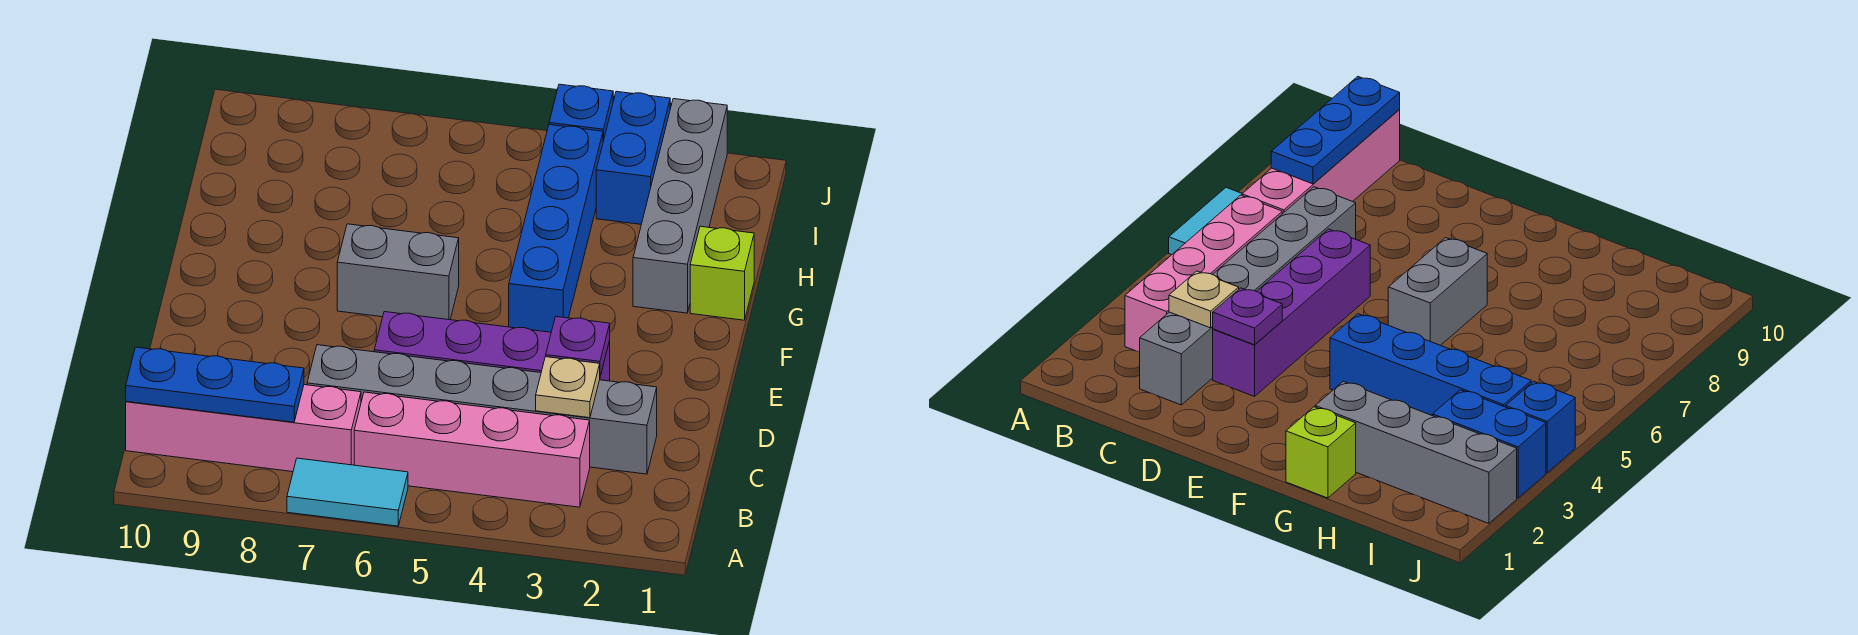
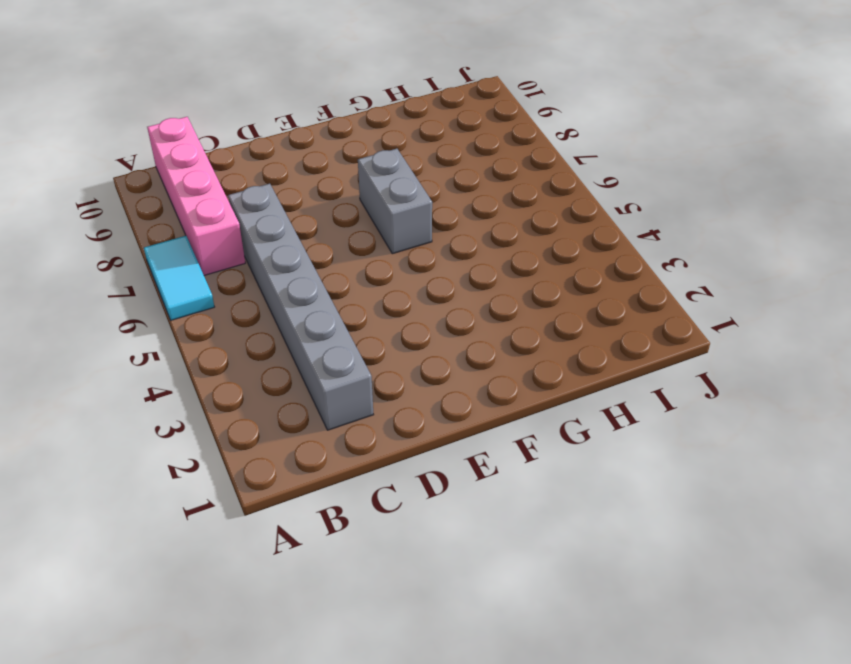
none -> pink brick B3:B6 level 1
none -> purple brick D3:D6 level 1
none -> blue brick F4:I4 level 1

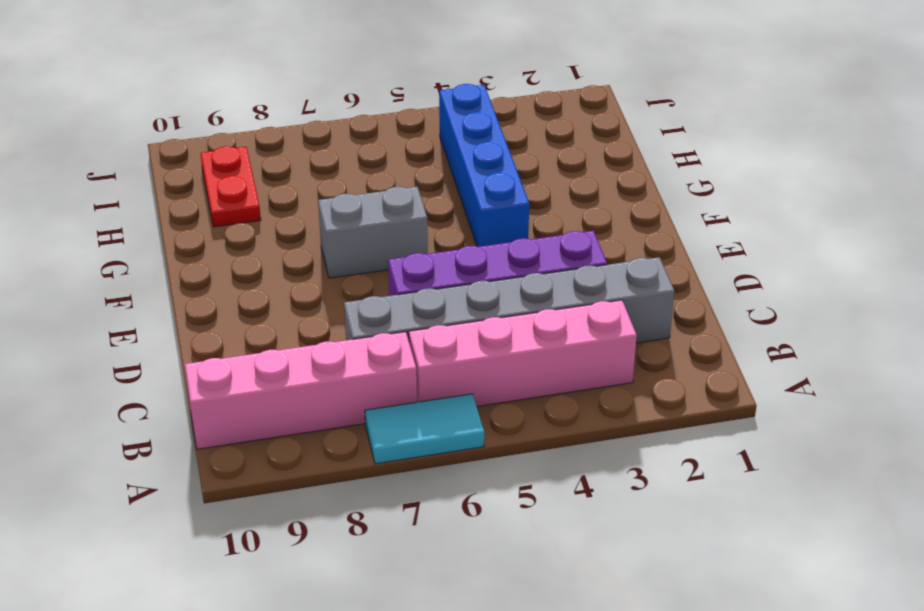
red plate H9:I9 level 1 -> none
none -> lime brick G1 level 1
none -> grey brick G2:J2 level 1
none -> blue brick I3:J3 level 1

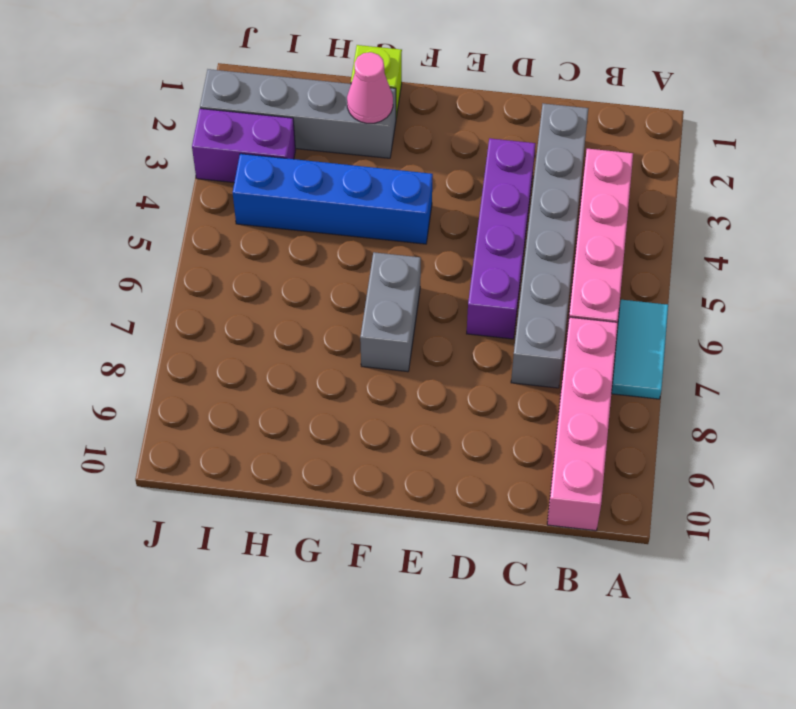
pink cone G2 level 2 -> none
purple brick I3:J3 level 1 -> blue brick I3:J3 level 1
none -> blue brick J4 level 1
none -> blue plate B8:B10 level 2
none -> tan plate C3 level 2

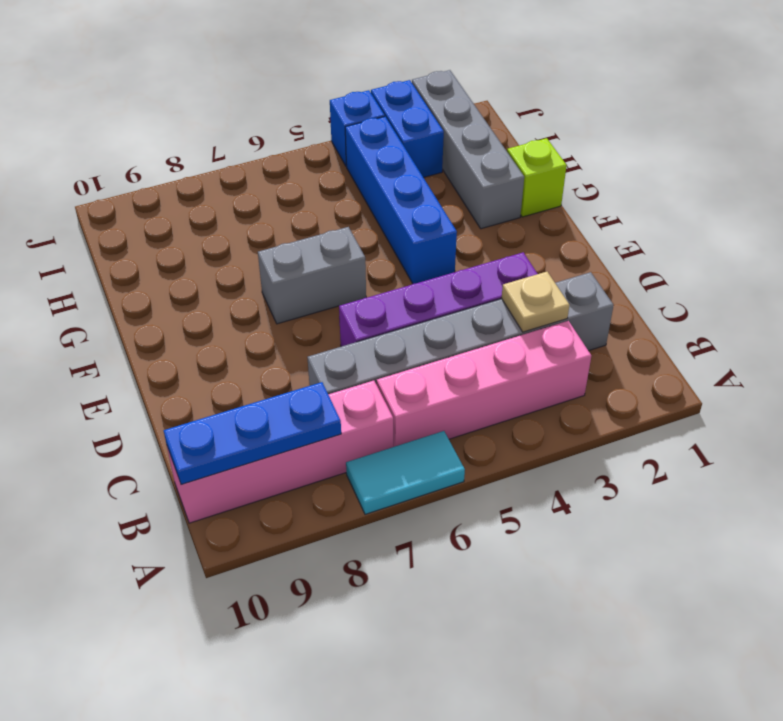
none -> purple plate D3 level 2

